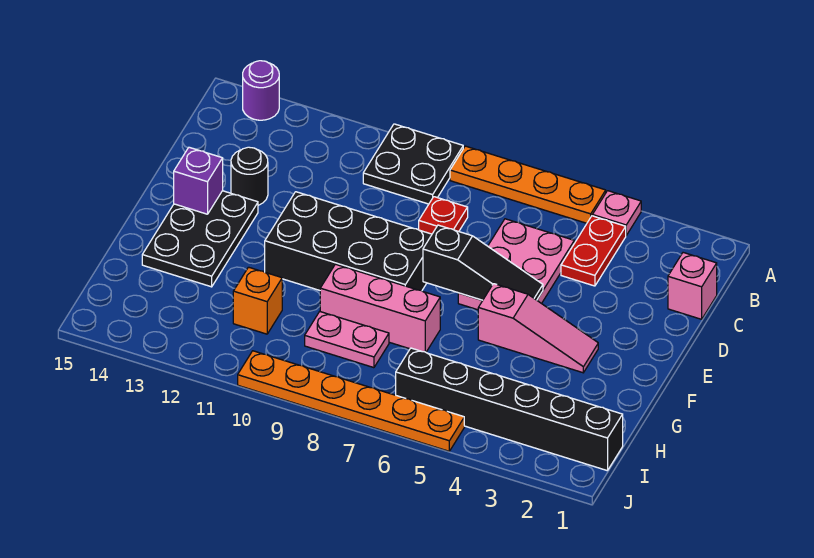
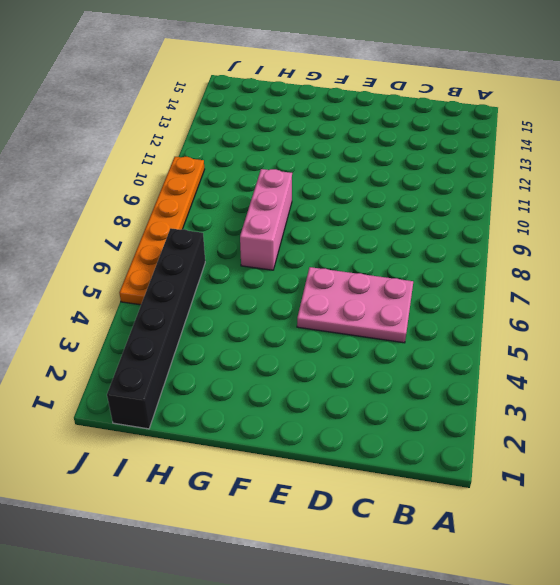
none -> pink plate A4 level 1
none -> orange plate A5:A8 level 1
none -> black plate A9:B10 level 1

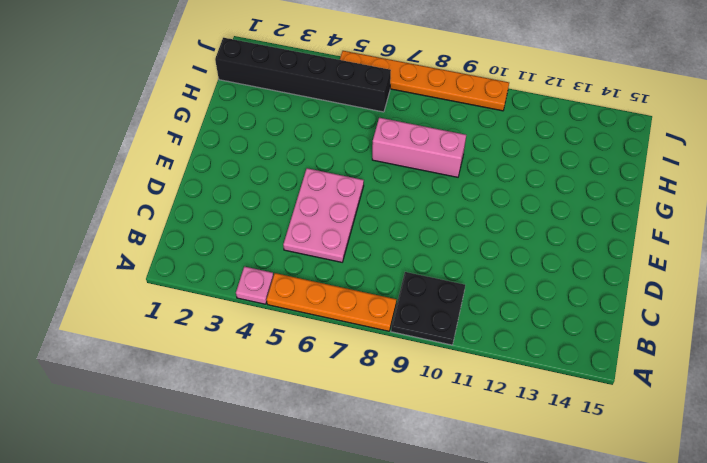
none -> purple round brick A14 level 1
none -> red plate B4:C4 level 1
none -> pink brick C1 level 1

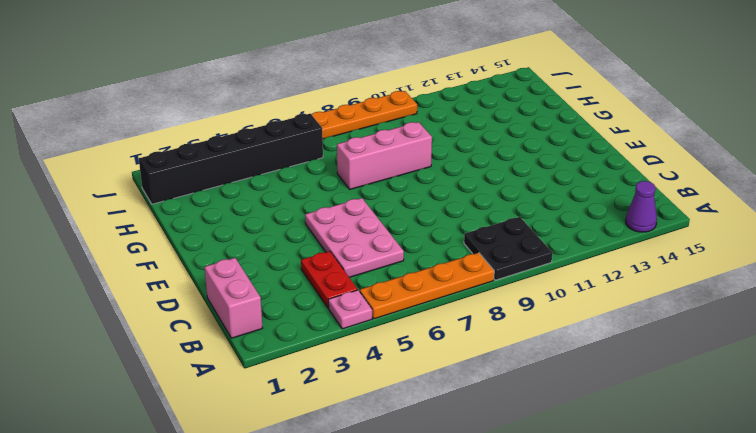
purple cone A14 level 1 -> purple round brick A14 level 1
pink brick B1:C1 level 1 -> pink brick C1 level 1
none -> red plate C8 level 1
none -> black round brick D13 level 1
none -> black brick E8:F11 level 1

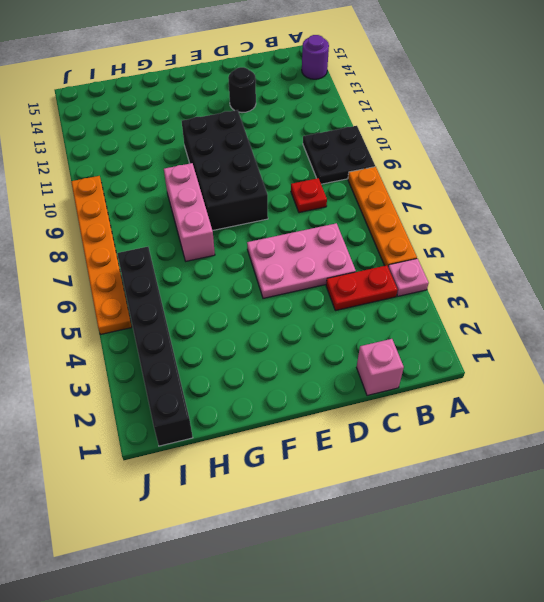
none -> black plate E13:G14 level 1
none -> pink slope F3:F5 level 1 top 5
none -> pink plate H8:H9 level 1

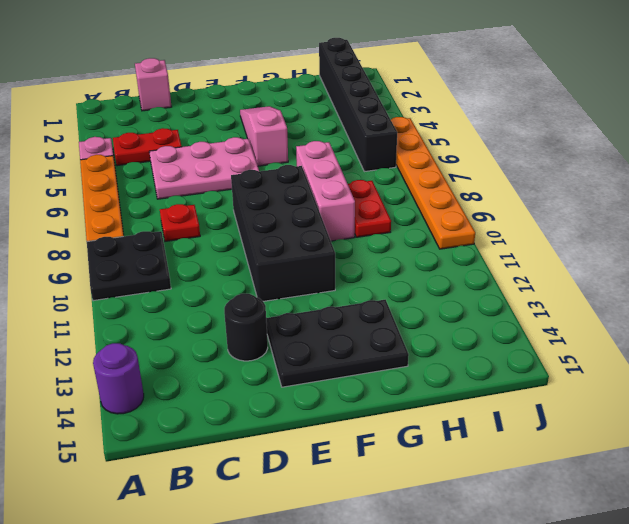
red plate H8:H9 level 1 -> pink plate H8:H9 level 1
none -> orange brick H11 level 1
none -> black slope E5:E7 level 2 top 7
none -> purple brick E14 level 2

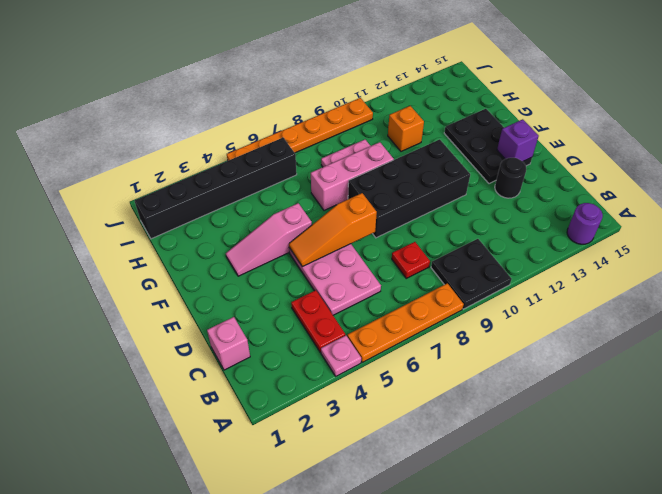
orange slope E5:E7 level 2 top 7 -> black slope E5:E7 level 2 top 7

